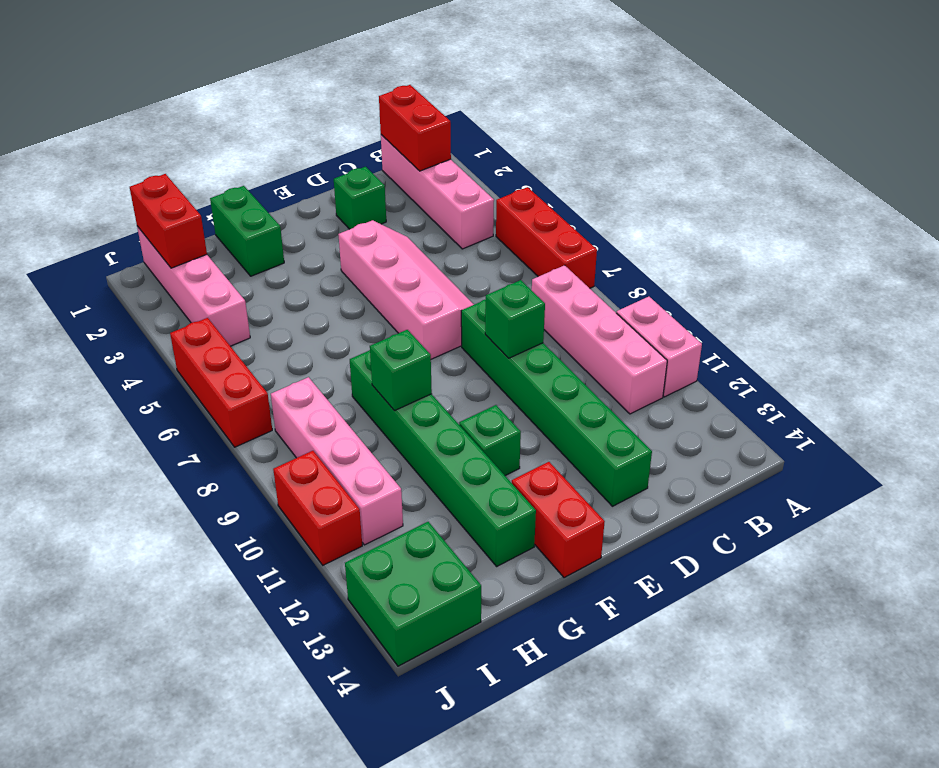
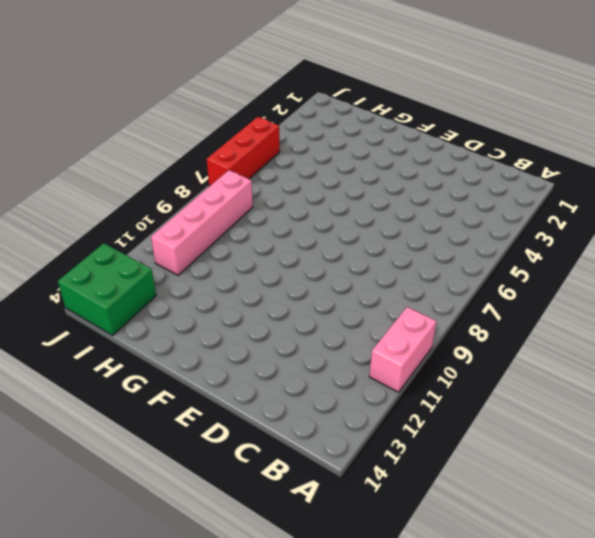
none -> red brick A5:A7 level 1
none -> pink brick B1:B4 level 1
none -> pink brick B8:B11 level 1

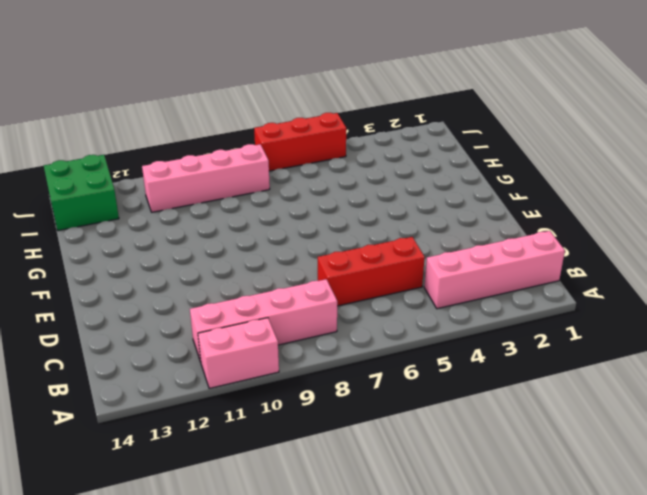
red brick C5:C7 level 1 -> red brick A5:A7 level 1
none -> green brick D2 level 1
none -> pink slope D4:E7 level 1 top E
none -> green brick D8:D13 level 1

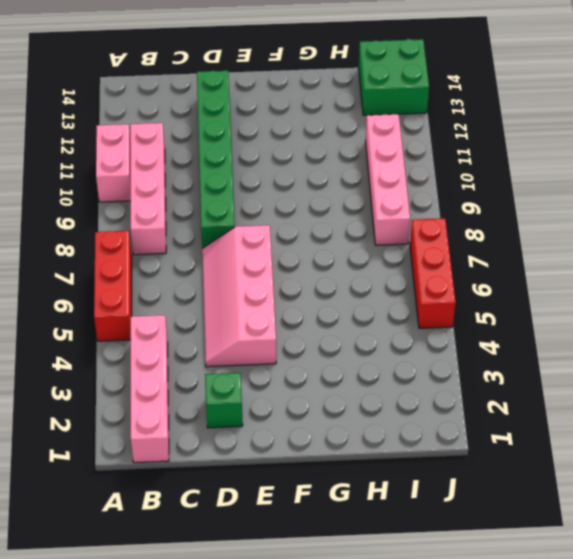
none -> green brick F11 level 1
none -> red brick F13:F14 level 1
none -> green brick G1:G2 level 1

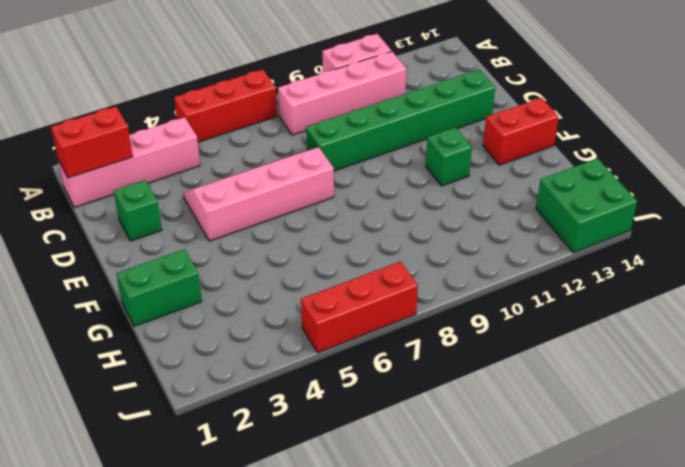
none -> green brick G8:G13 level 1
none -> pink brick I1:I4 level 1
none -> pink brick I8:I11 level 1

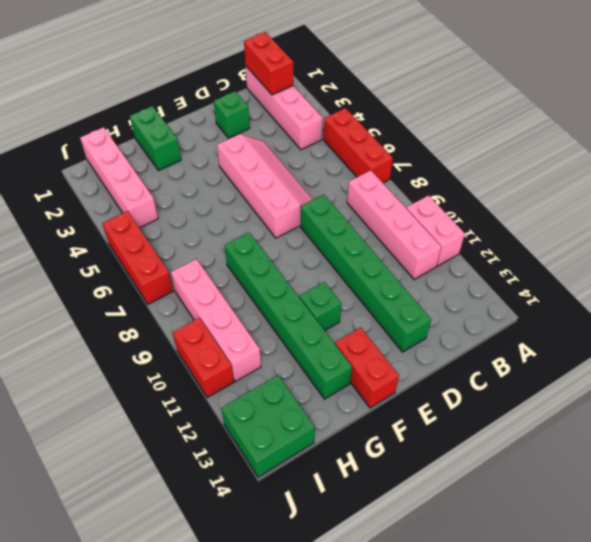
none -> green brick D9 level 2
none -> green brick G9 level 2
none -> red brick I1:I2 level 2

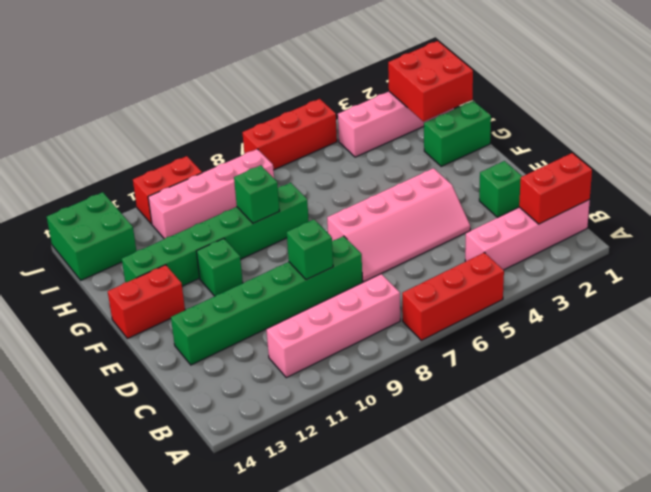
red brick H1:I2 level 2 -> red brick I1:I2 level 2
none -> pink brick A10:A11 level 1

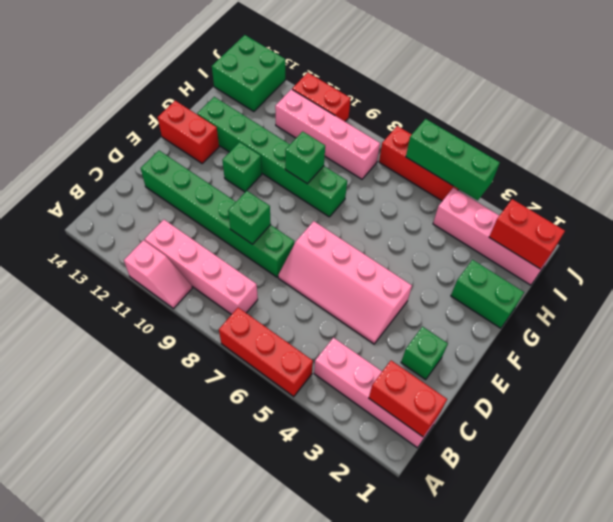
pink slope A10:A11 level 1 top 11 -> pink brick A10:A11 level 1
green brick J4:J6 level 2 -> none

